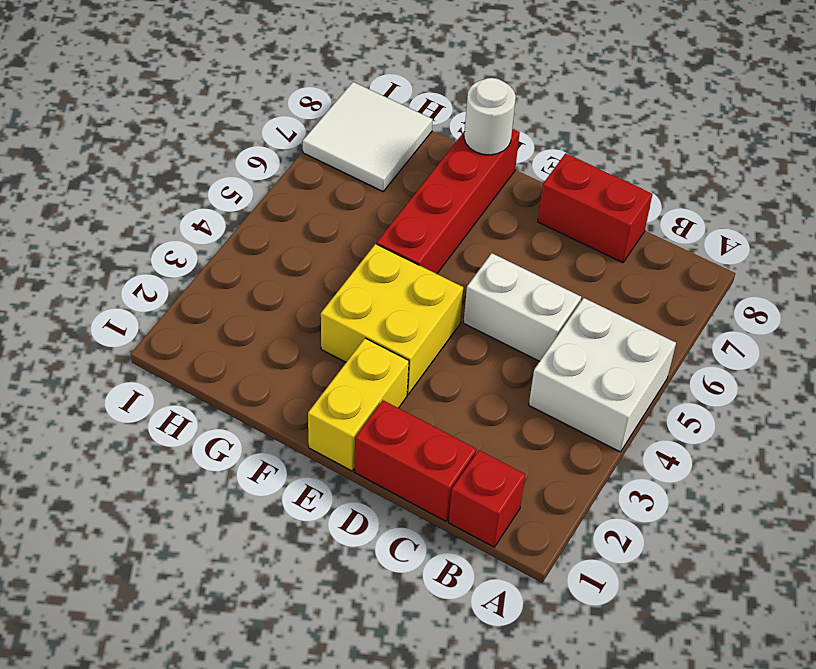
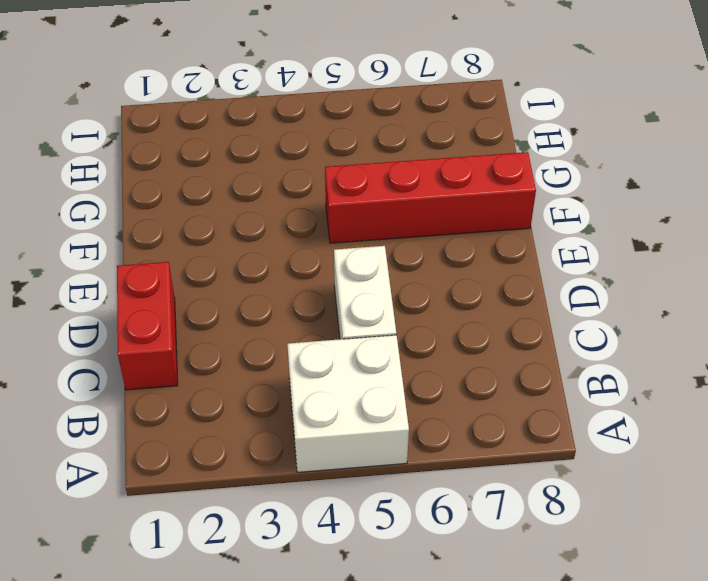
none -> red brick B1 level 1
none -> red brick C8:D8 level 1

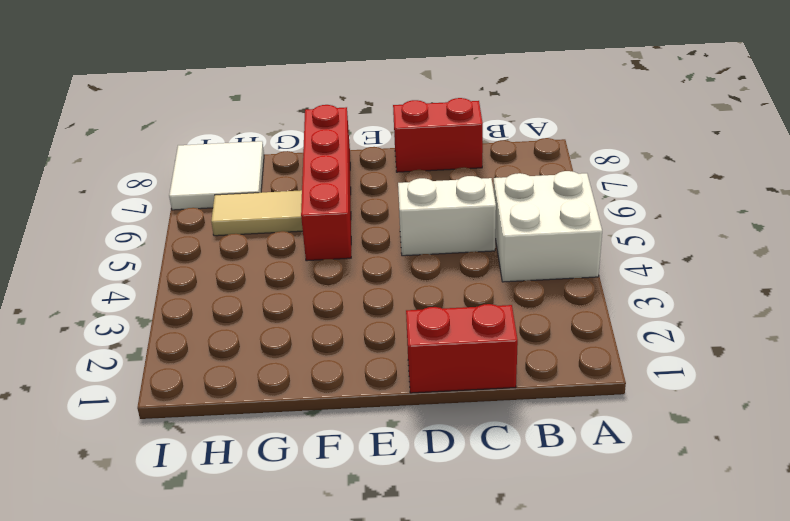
tan tile G6:H6 level 1 -> none
none -> red brick B1 level 1
none -> yellow brick E1:E2 level 1

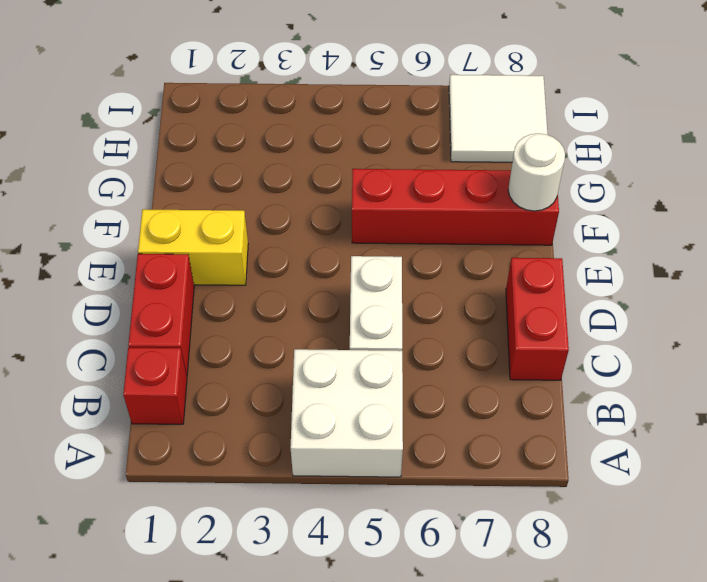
none -> yellow brick E3:F4 level 1

